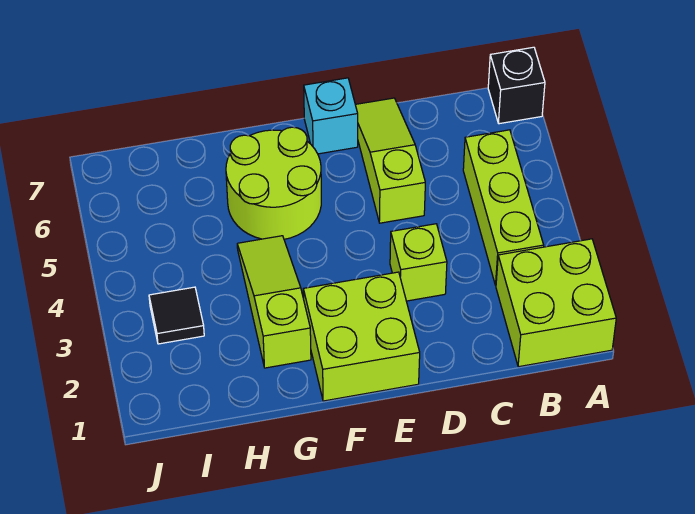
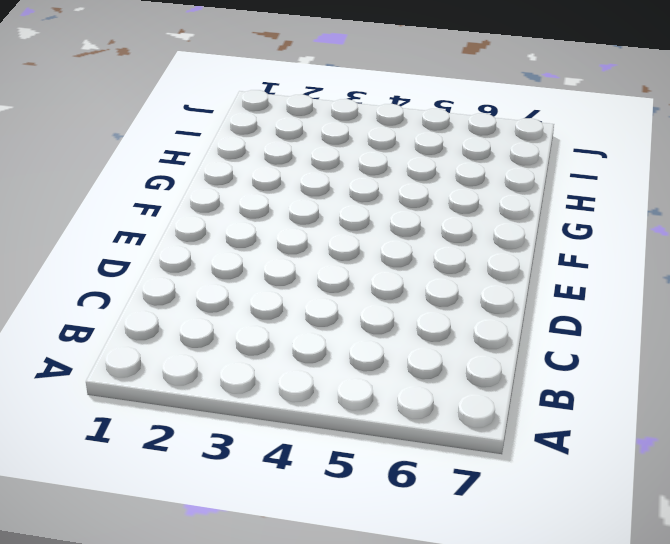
none -> lime brick A1:B2 level 1
none -> black brick A7 level 1

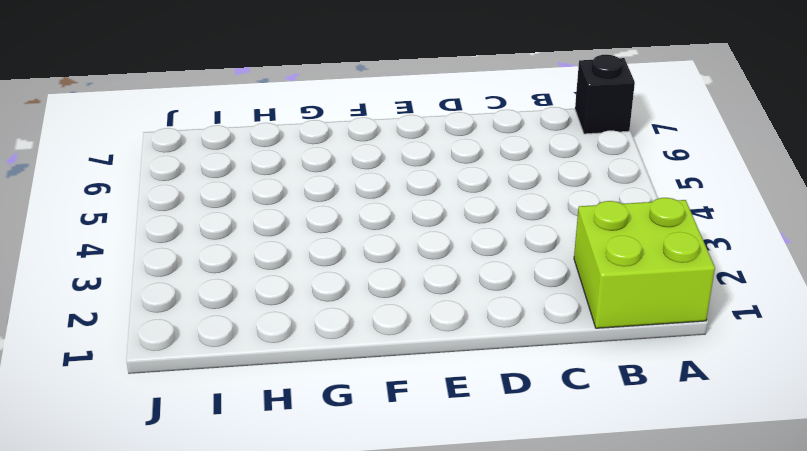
none -> lime brick B3:B5 level 1
none -> lime brick D3 level 1

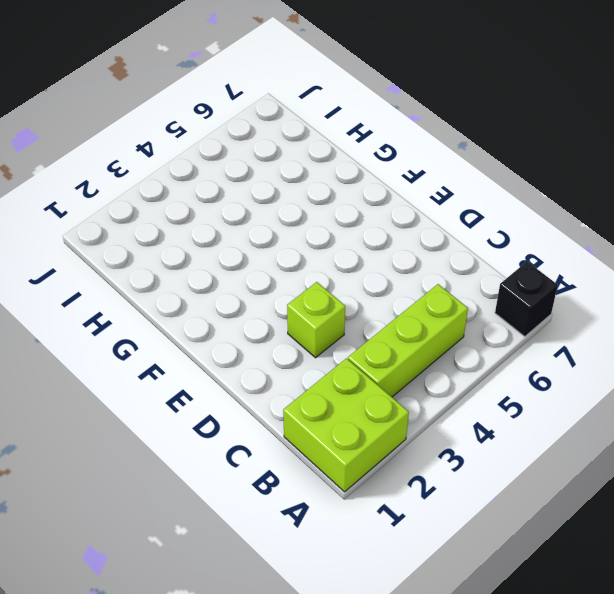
none -> lime slope D5:D7 level 1 top 5
none -> lime brick E1:F2 level 1

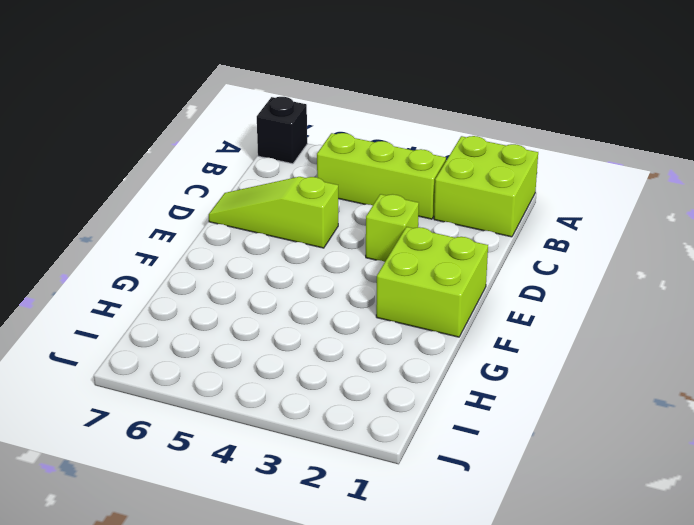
none -> cyan brick E7 level 1
none -> lime round brick F5:G6 level 1

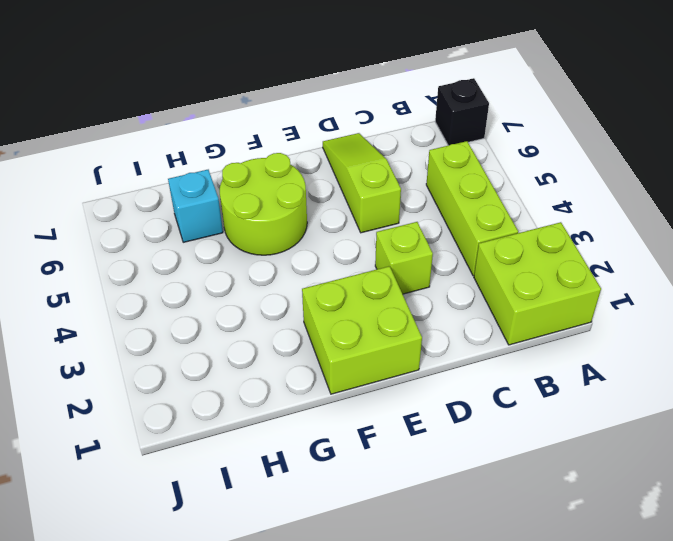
cyan brick H6 level 1 -> cyan brick E7 level 1
none -> lime slope G2:G4 level 1 top 2
none -> black tile I3 level 1

